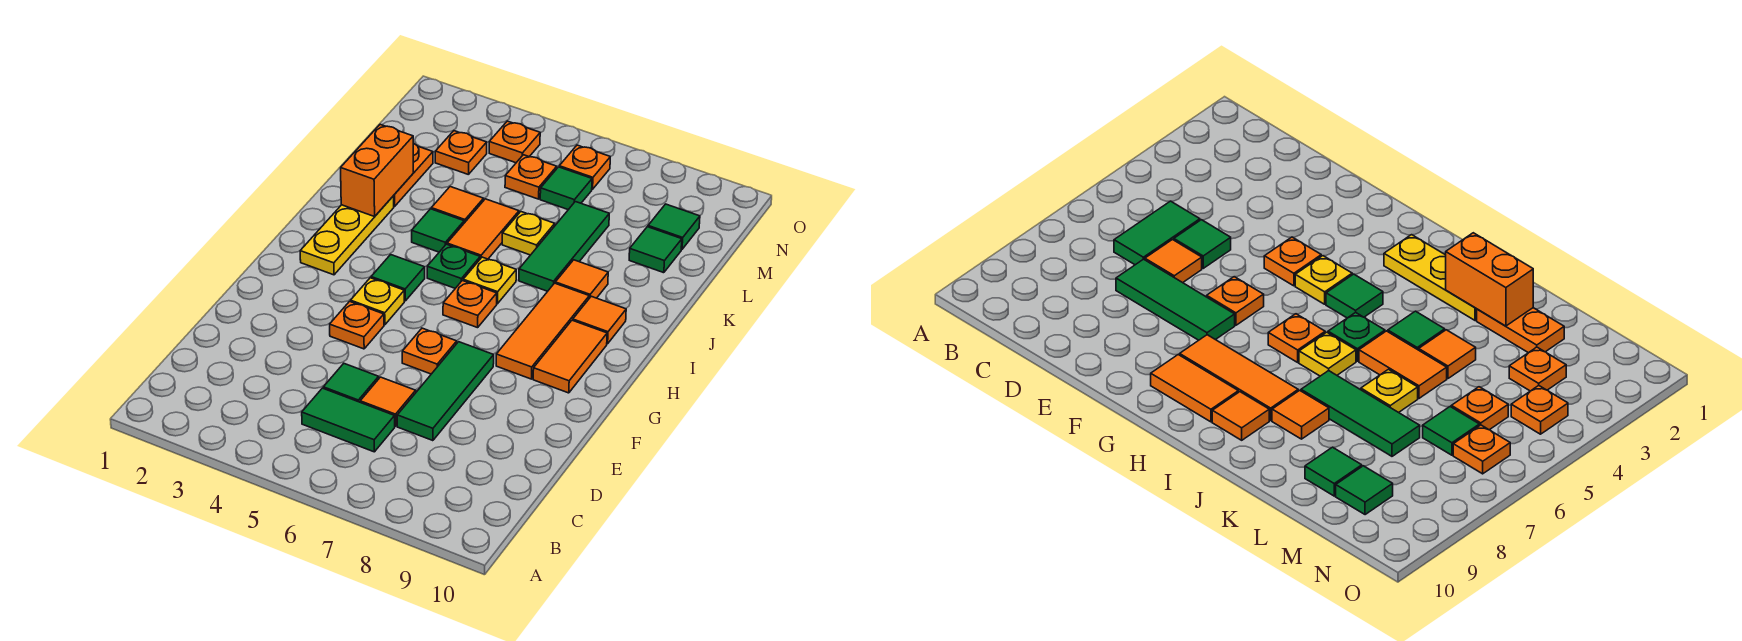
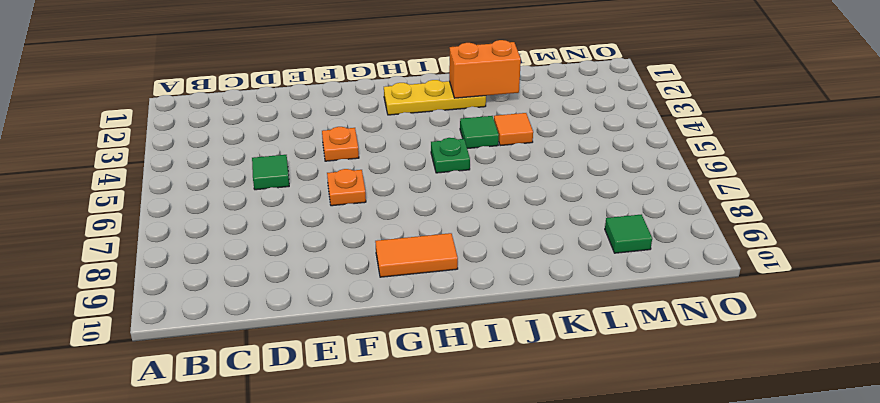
none -> green tile C5:C6 level 1
none -> orange tile D6 level 1
none -> green tile D7:F7 level 1
none -> yellow plate G4 level 1

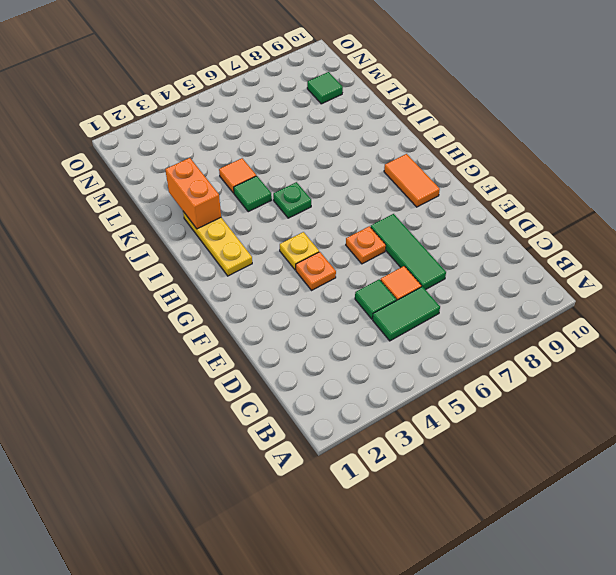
none -> orange tile G8:I8 level 1
none -> green tile H4 level 1
none -> orange plate H6 level 1
none -> yellow plate I6 level 1

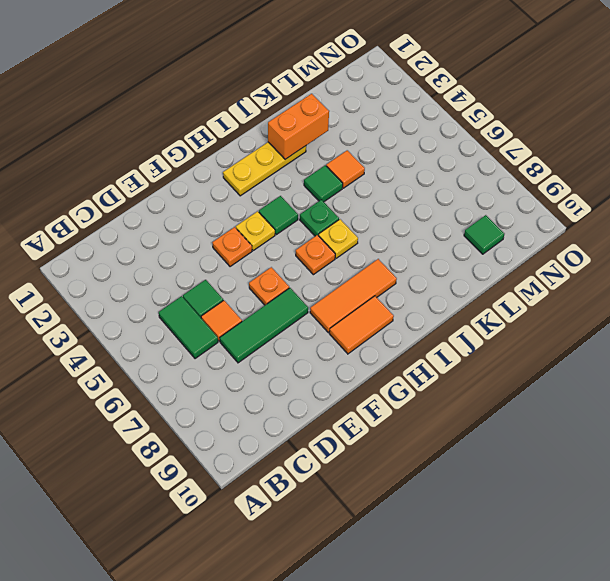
none -> orange tile I9 level 1
none -> orange tile J5:K5 level 1
none -> green tile J7:L7 level 1
none -> orange tile J8 level 1

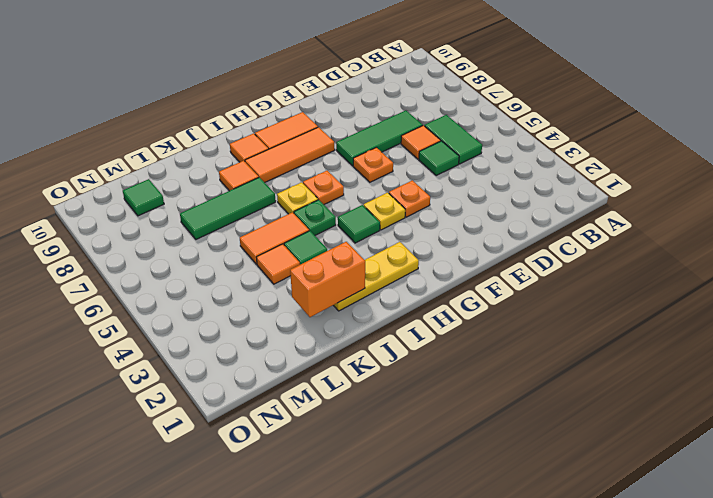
none -> orange plate K2:L2 level 1
none -> yellow plate K6 level 1
none -> green tile L9 level 1
none -> orange plate M3 level 1

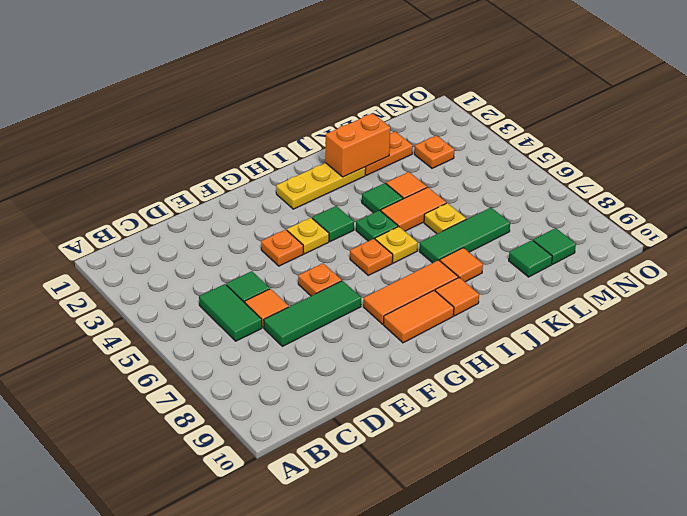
none -> orange plate M5 level 1
none -> green tile M6 level 1
none -> orange plate N4 level 1
none -> orange plate N6 level 1

